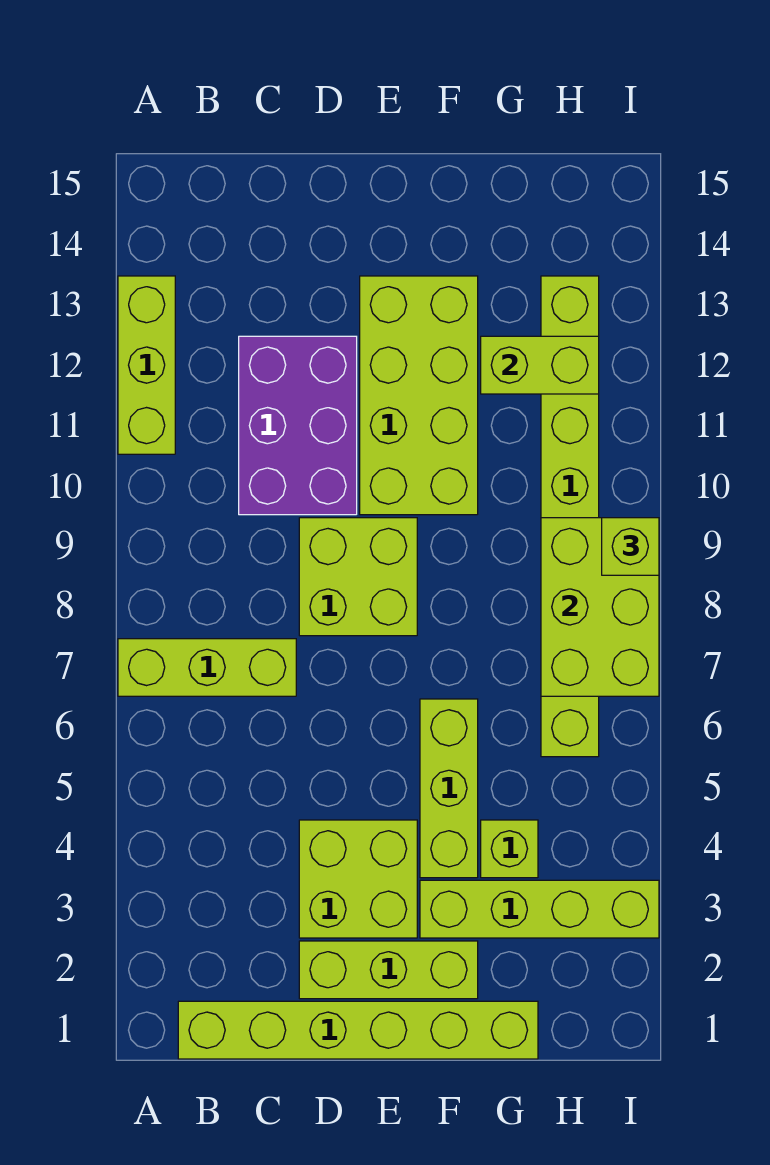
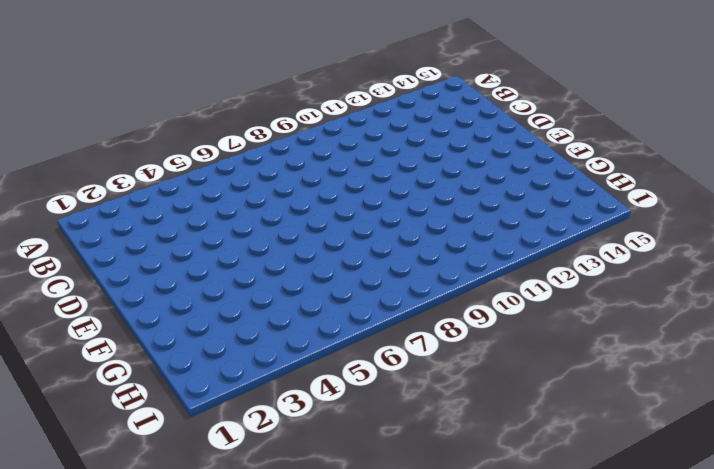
none -> lime brick A7:C7 level 1
none -> lime brick A11:A13 level 1
none -> lime brick B1:G1 level 1

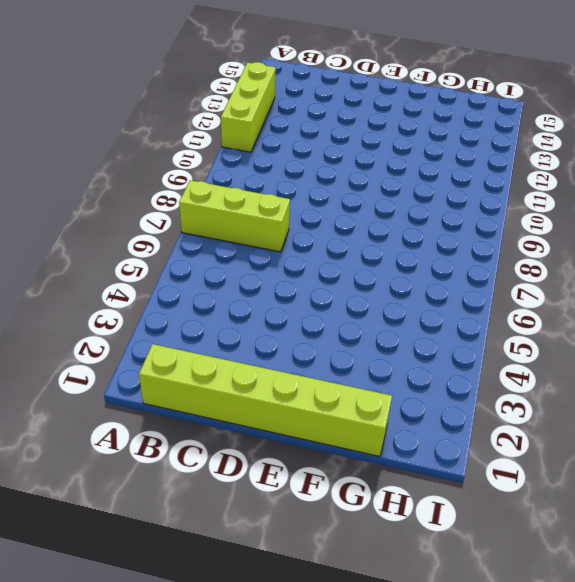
none -> purple brick C10:D12 level 1
none -> lime brick D2:F2 level 1
none -> lime brick D3:E4 level 1

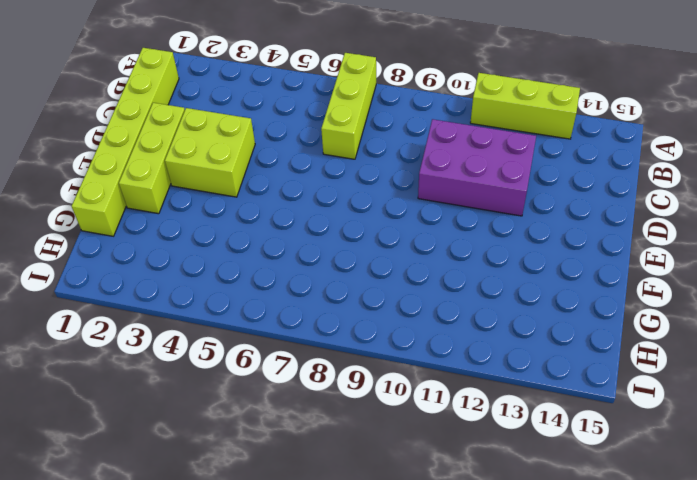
none -> lime brick D8:E9 level 1
none -> lime brick E10:F13 level 1
none -> lime brick F3:I3 level 1

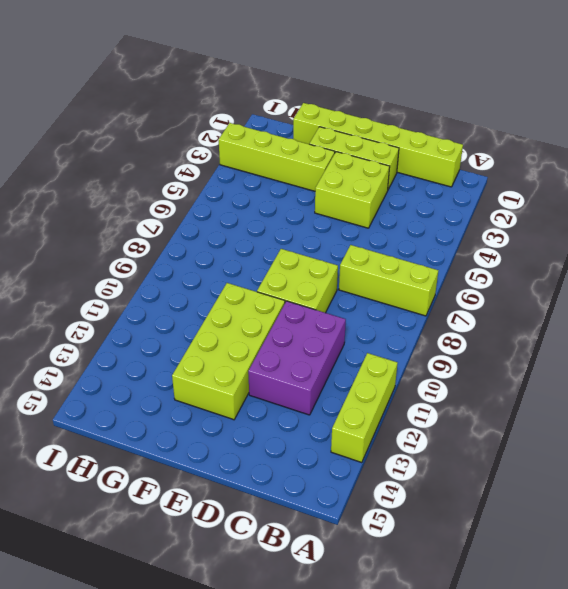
none -> lime brick F4:F6 level 1
none -> lime brick G4 level 1
none -> lime brick H6:H13 level 1

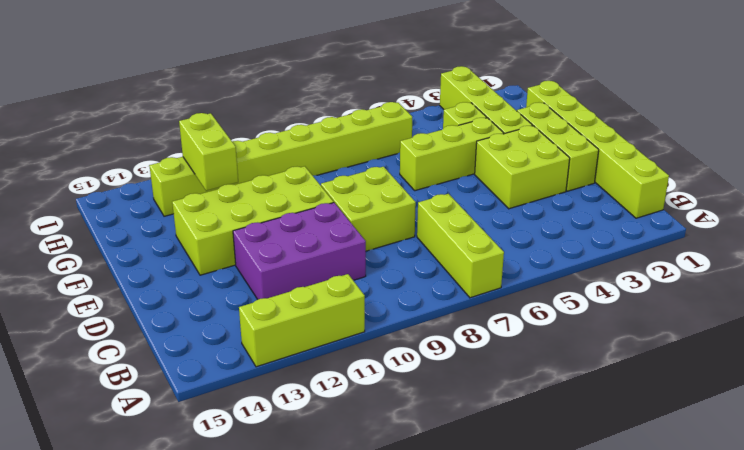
none -> lime brick H7:I9 level 2
none -> lime brick I9 level 3

